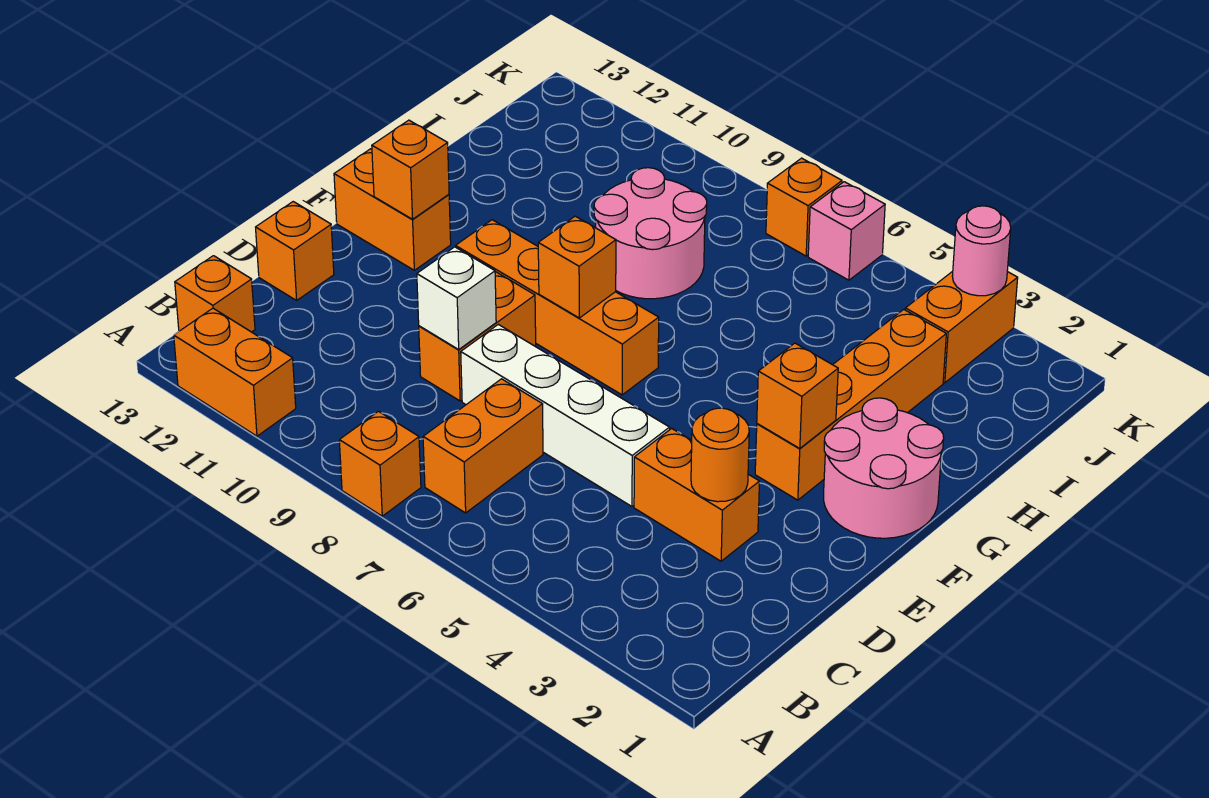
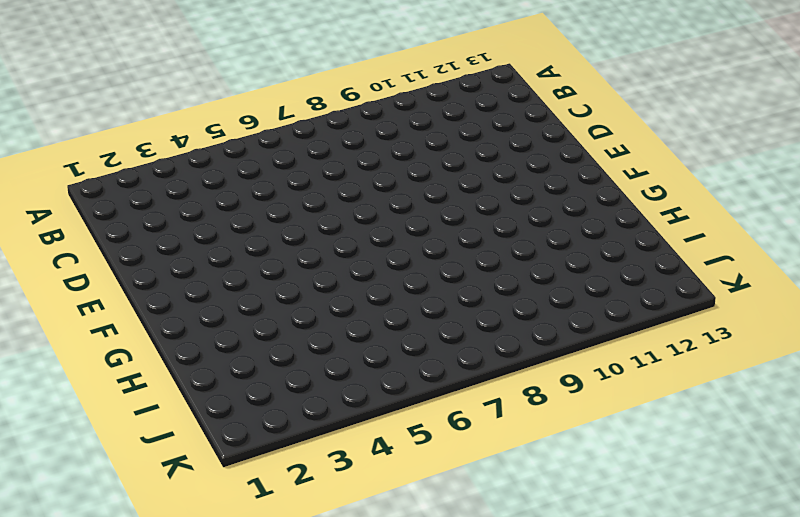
none -> orange brick A8 level 1
none -> orange brick A11:A12 level 1
none -> orange brick B7:C7 level 1

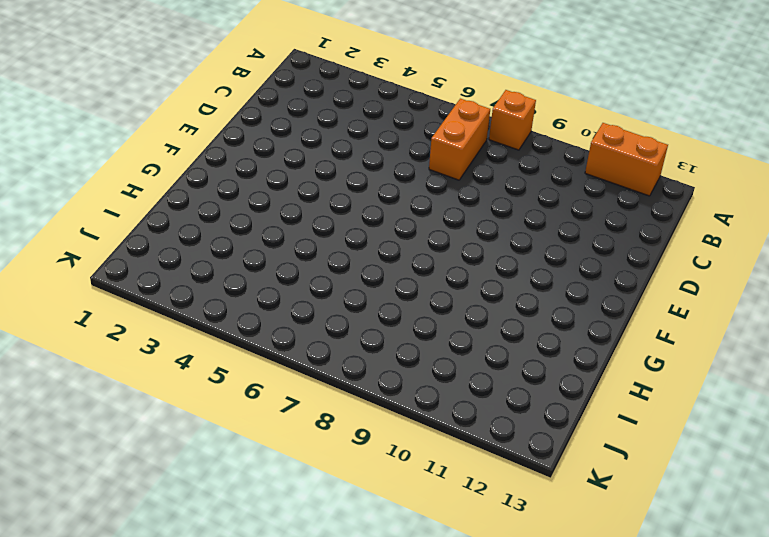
none -> orange brick B13 level 1
none -> orange brick D3:D4 level 1
none -> white brick D5:D8 level 1

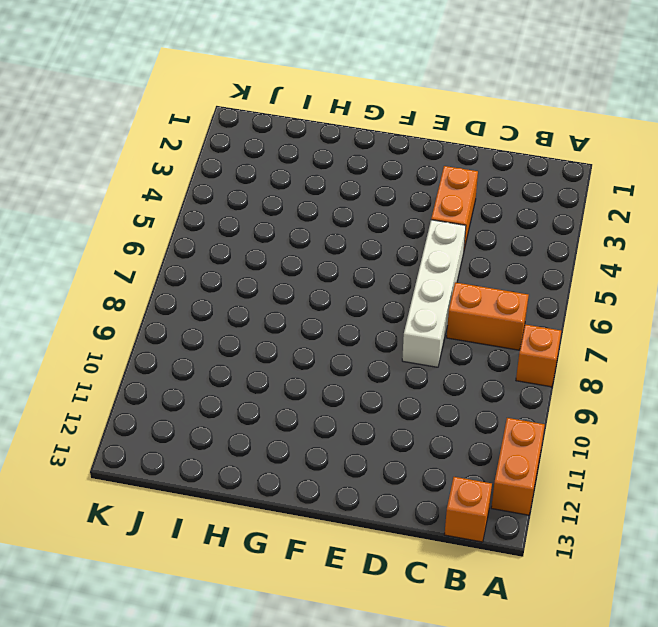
none -> orange brick D9:E9 level 1
none -> orange brick D13 level 1
none -> pink round brick F1:G2 level 1

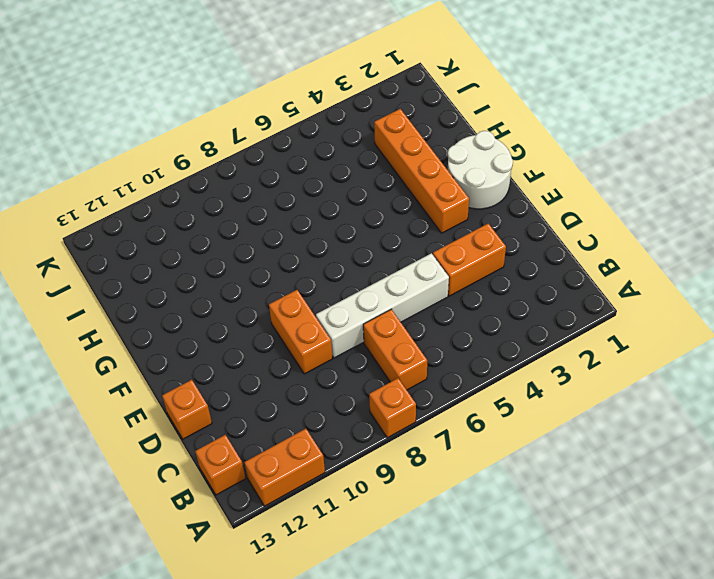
white round brick F1:G2 level 1 -> pink round brick F1:G2 level 1
none -> orange brick F7:F10 level 1
none -> orange brick F12:F13 level 1
none -> pink round brick H8:I9 level 1

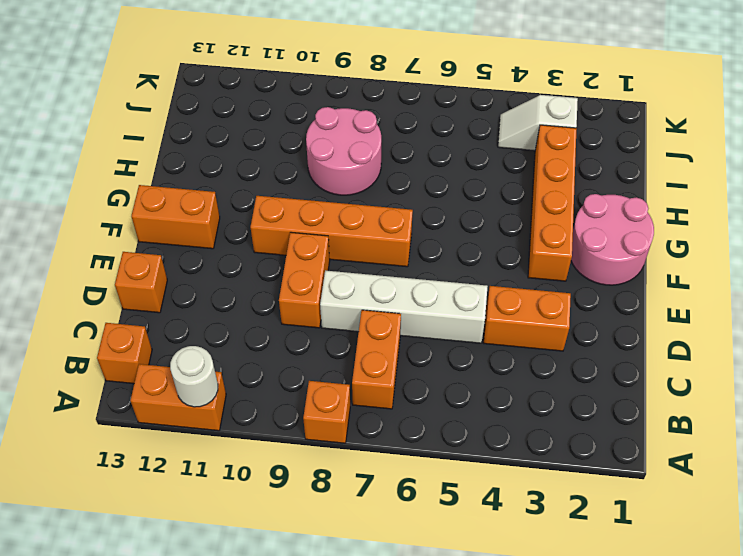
white round brick A11 level 2 -> none
white slope J3:J4 level 1 top 3 -> orange brick J3:K3 level 1
none -> pink brick K6 level 1
none -> orange brick K7 level 1
none -> orange round brick D3 level 2

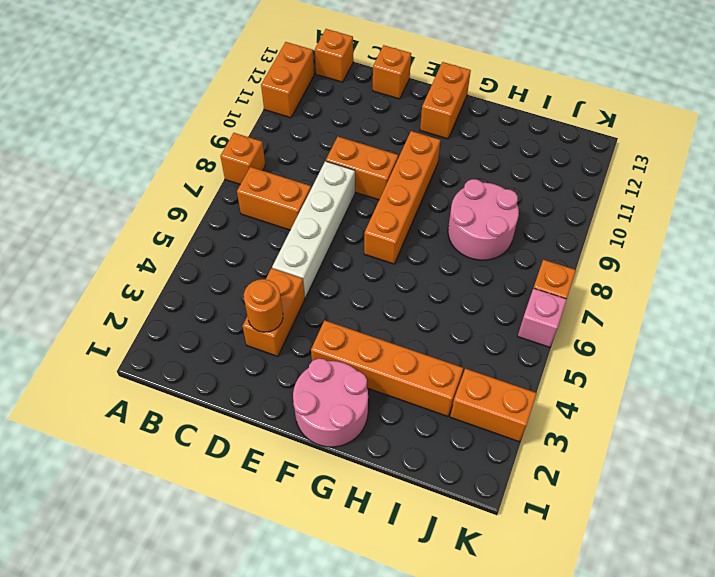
none -> white brick D9 level 2
none -> orange brick F3 level 2
none -> orange brick F8 level 2

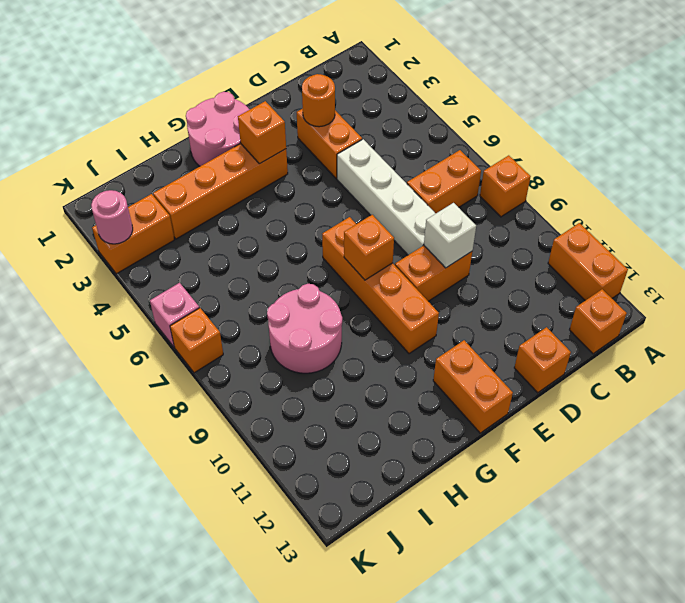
none -> orange brick F12 level 2

